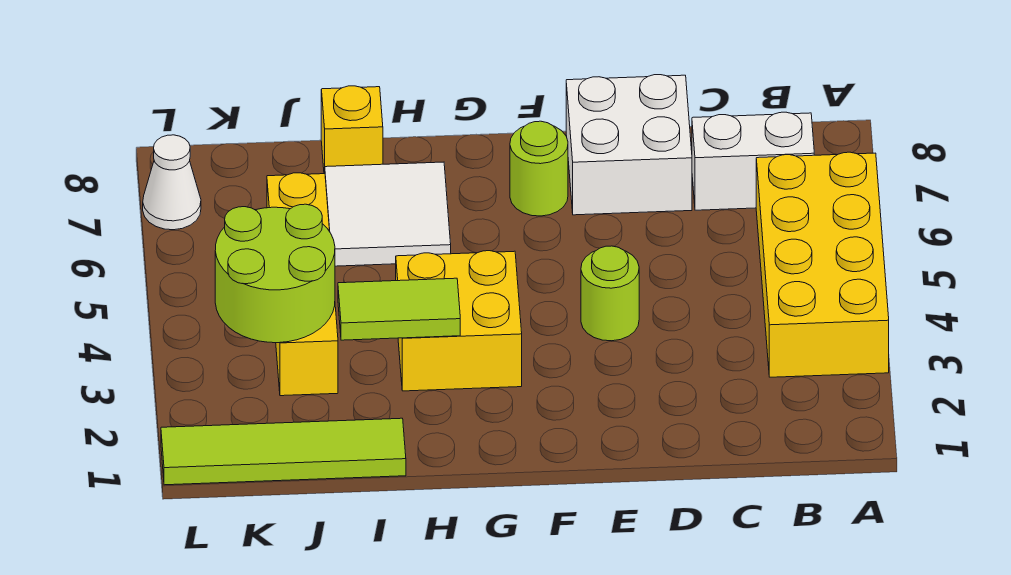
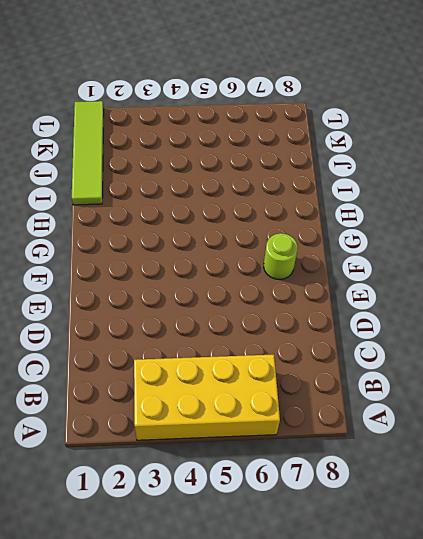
none -> white brick B7:C7 level 1
none -> white brick D7:E8 level 1
none -> lime round brick E4 level 1

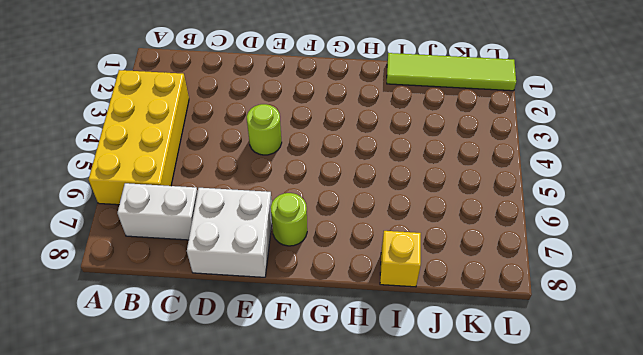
none -> yellow brick G3:H4 level 1
none -> white tile H6:I7 level 1
none -> yellow brick J3:J6 level 1

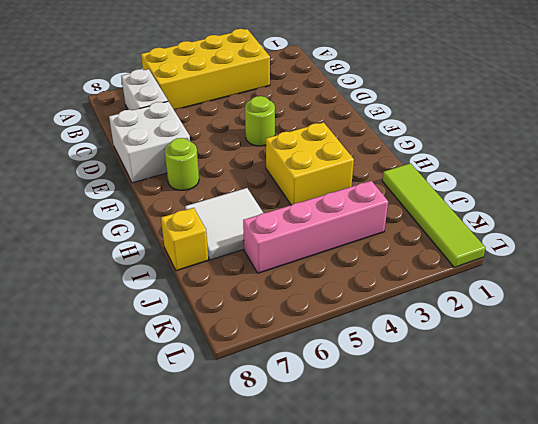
pink brick J3:J6 level 1 -> yellow brick J3:J6 level 1
none -> white cone L7 level 1
none -> lime tile H3:I3 level 2
none -> lime round brick J3:K4 level 2

